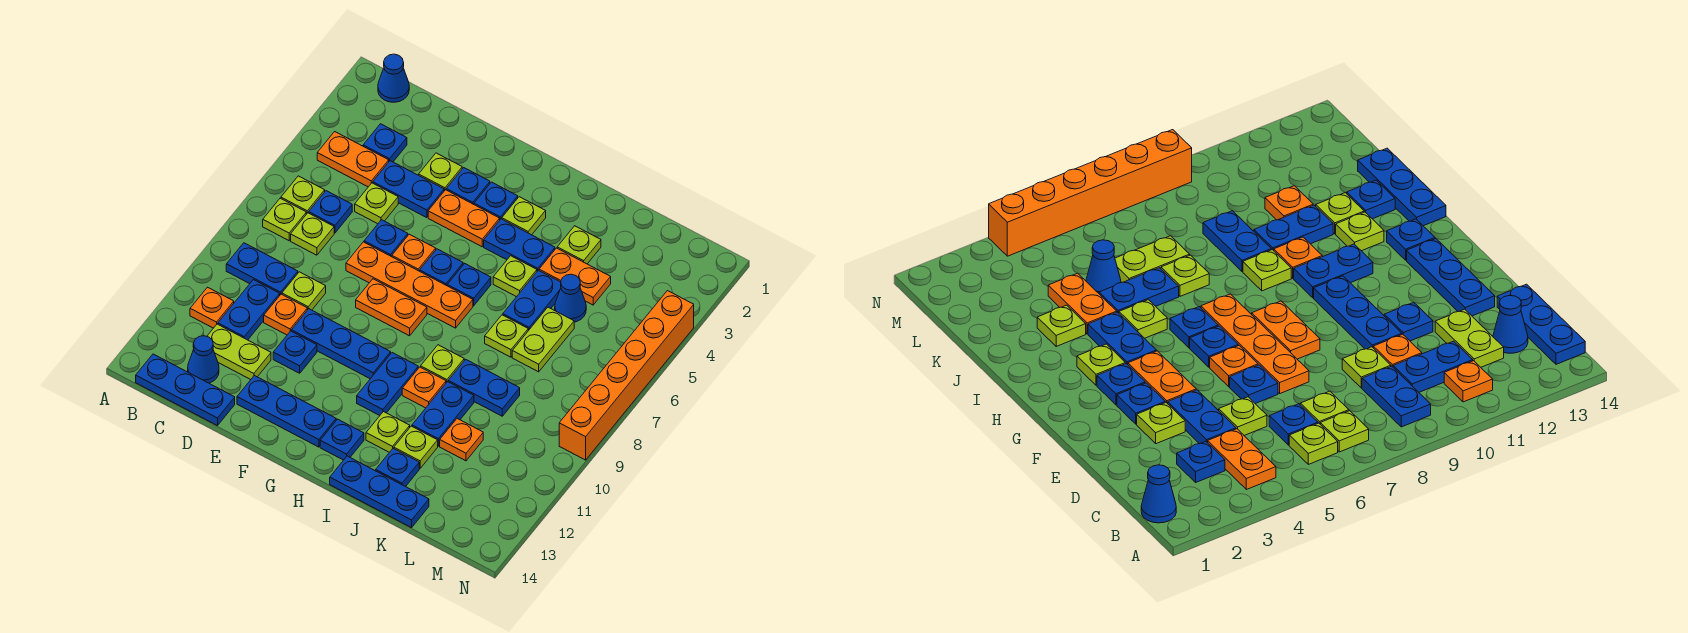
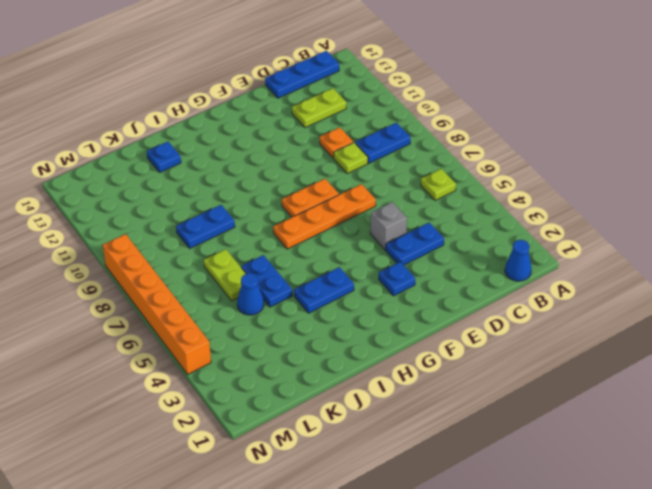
grey brick E5 level 1 -> none
none -> orange plate B4:C4 level 1
none -> lime plate B7 level 1
none -> orange plate B11 level 1
none -> blue plate C3 level 1

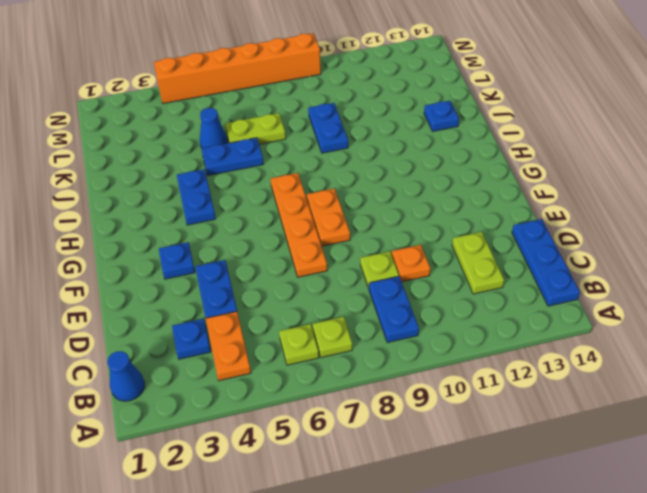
none -> orange plate B11 level 1
none -> blue plate C6 level 1
none -> lime plate C7 level 1
none -> blue plate C10:C11 level 1

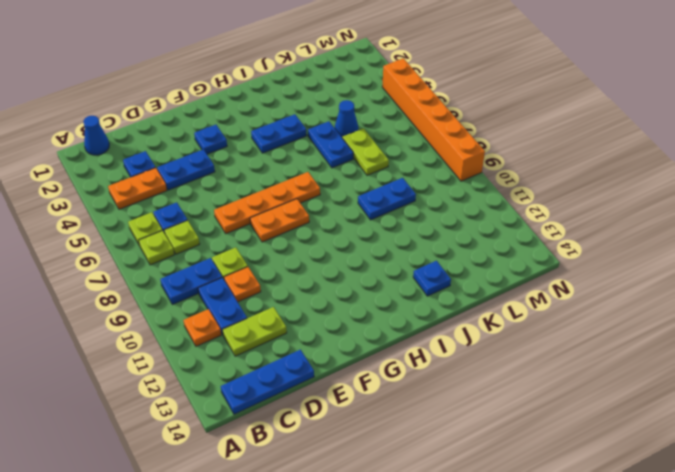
none -> blue cone C13 level 1
none -> lime plate D5 level 1
none -> lime plate E3 level 1
none -> blue plate E6 level 1

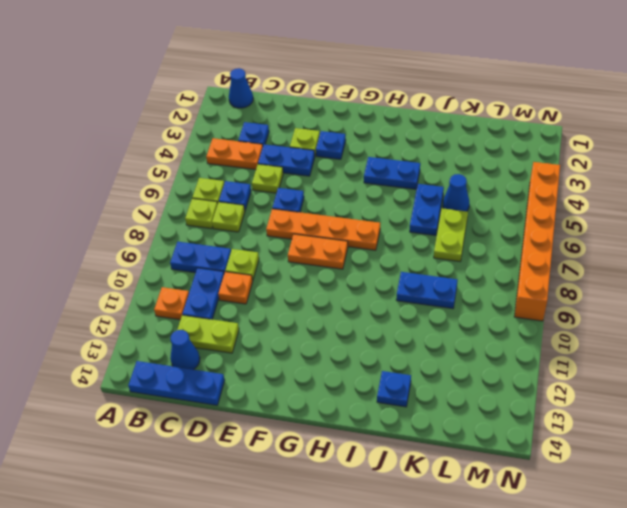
none -> blue plate E10:G10 level 1
none -> blue plate E11 level 1
none -> blue plate E13:G13 level 1
none -> orange plate F4:G4 level 1

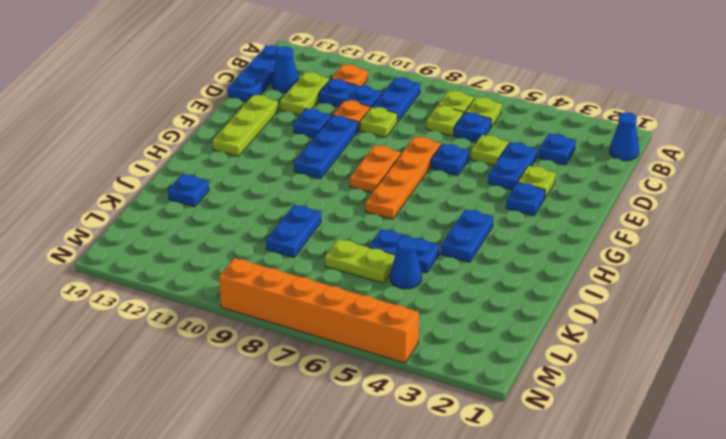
lime plate E13:G13 level 1 -> blue plate E13:G13 level 1
none -> orange plate B4:C4 level 1
none -> orange plate F4:G4 level 1
none -> orange plate F6 level 1
none -> blue plate G3 level 1

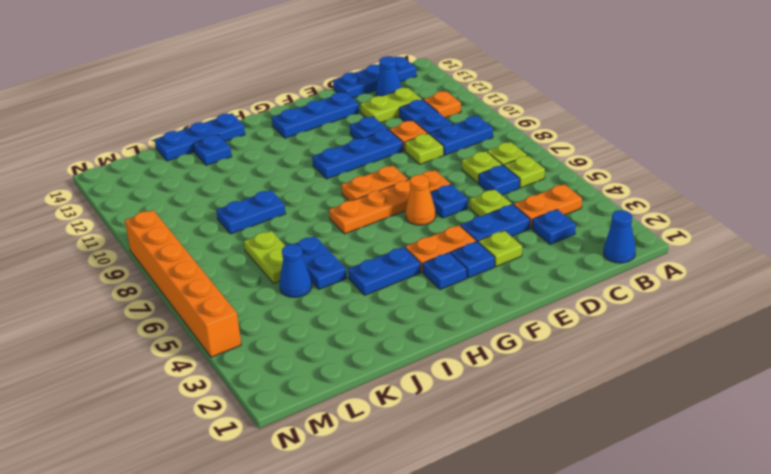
orange cone F6 level 1 -> orange plate F6 level 1
none -> blue plate G6 level 1
none -> lime plate H3 level 1
none -> blue plate H6 level 1
none -> blue plate H10:H11 level 1

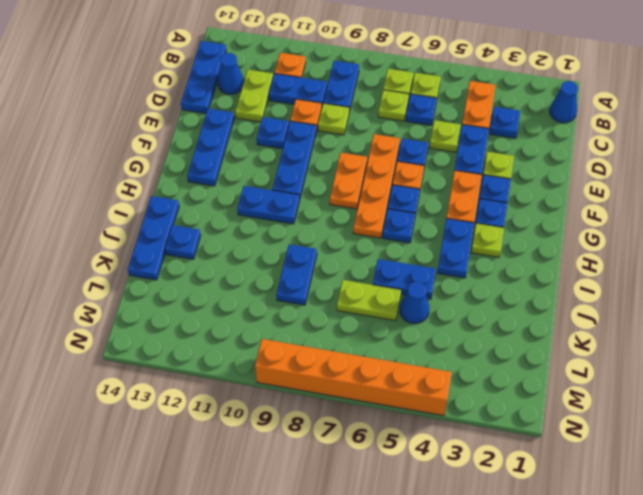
none -> blue plate H13 level 1
none -> lime plate I5 level 1
none -> lime plate I9 level 1
none -> orange plate I10 level 1

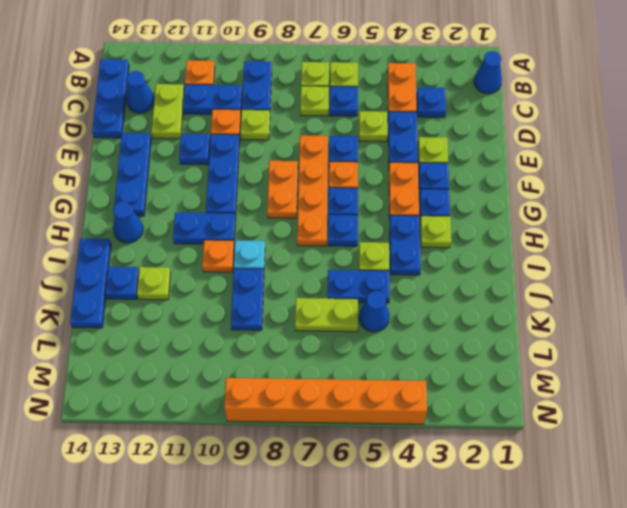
blue cone H13 level 1 -> blue plate H13 level 1
cyan plate I9 level 1 -> lime plate I9 level 1
none -> lime plate I12 level 1
none -> lime plate J3 level 1
none -> orange plate J4:K4 level 1
none -> lime plate J7 level 1

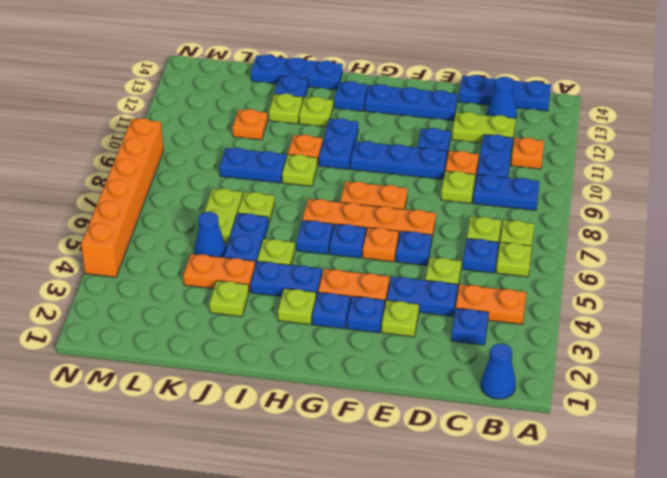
none -> blue plate J10:J11 level 1

